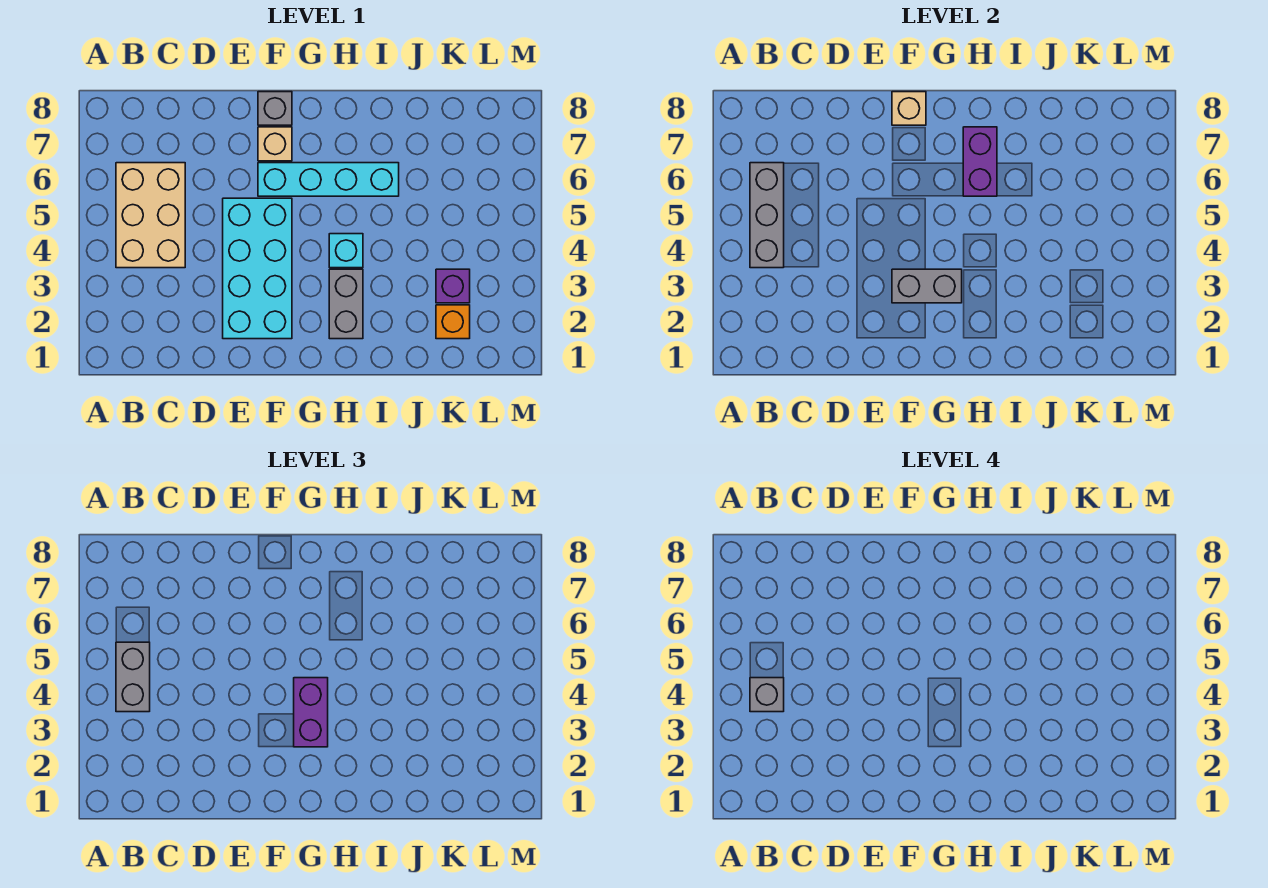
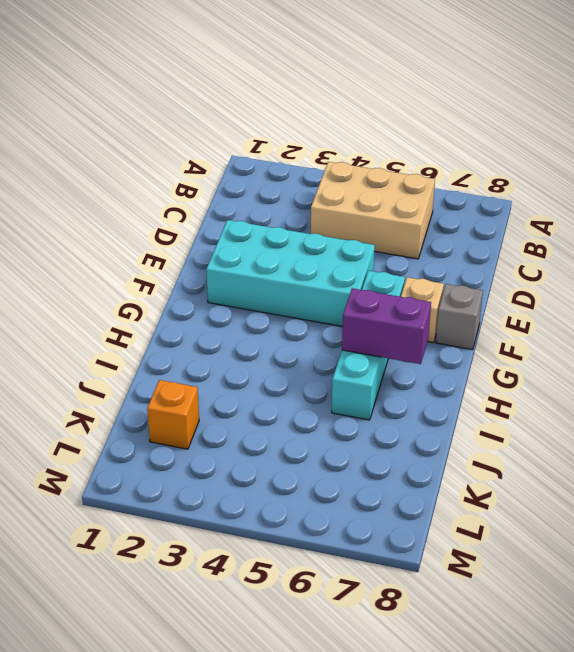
none -> grey brick H2:H3 level 1
none -> cyan brick H4 level 1
none -> purple brick K3 level 1

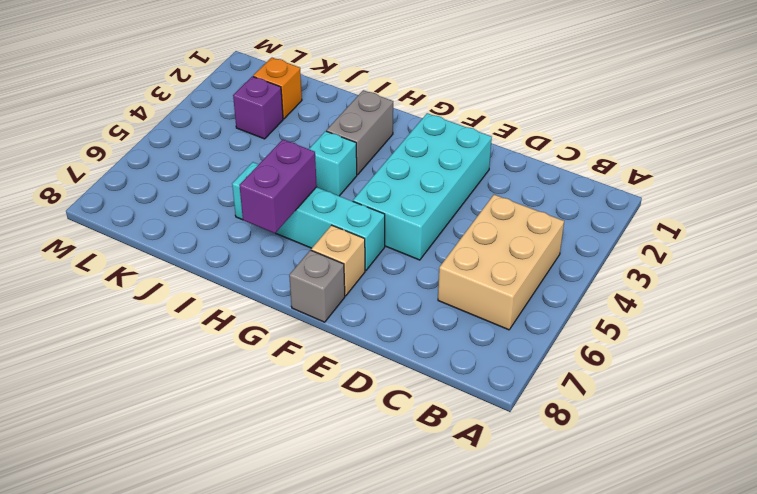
none -> grey brick B4:B6 level 2
none -> grey brick F3:G3 level 2
none -> tan brick F8 level 2

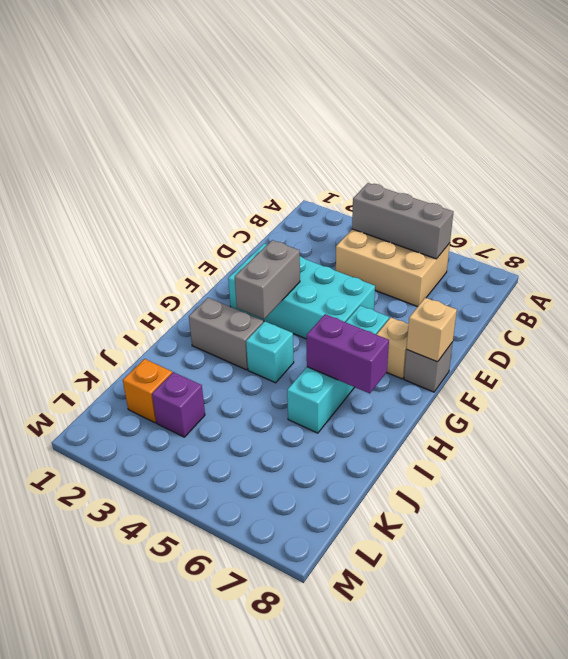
none -> grey brick B4:B5 level 3
none -> purple brick G3:G4 level 3
none -> grey brick B4 level 4

